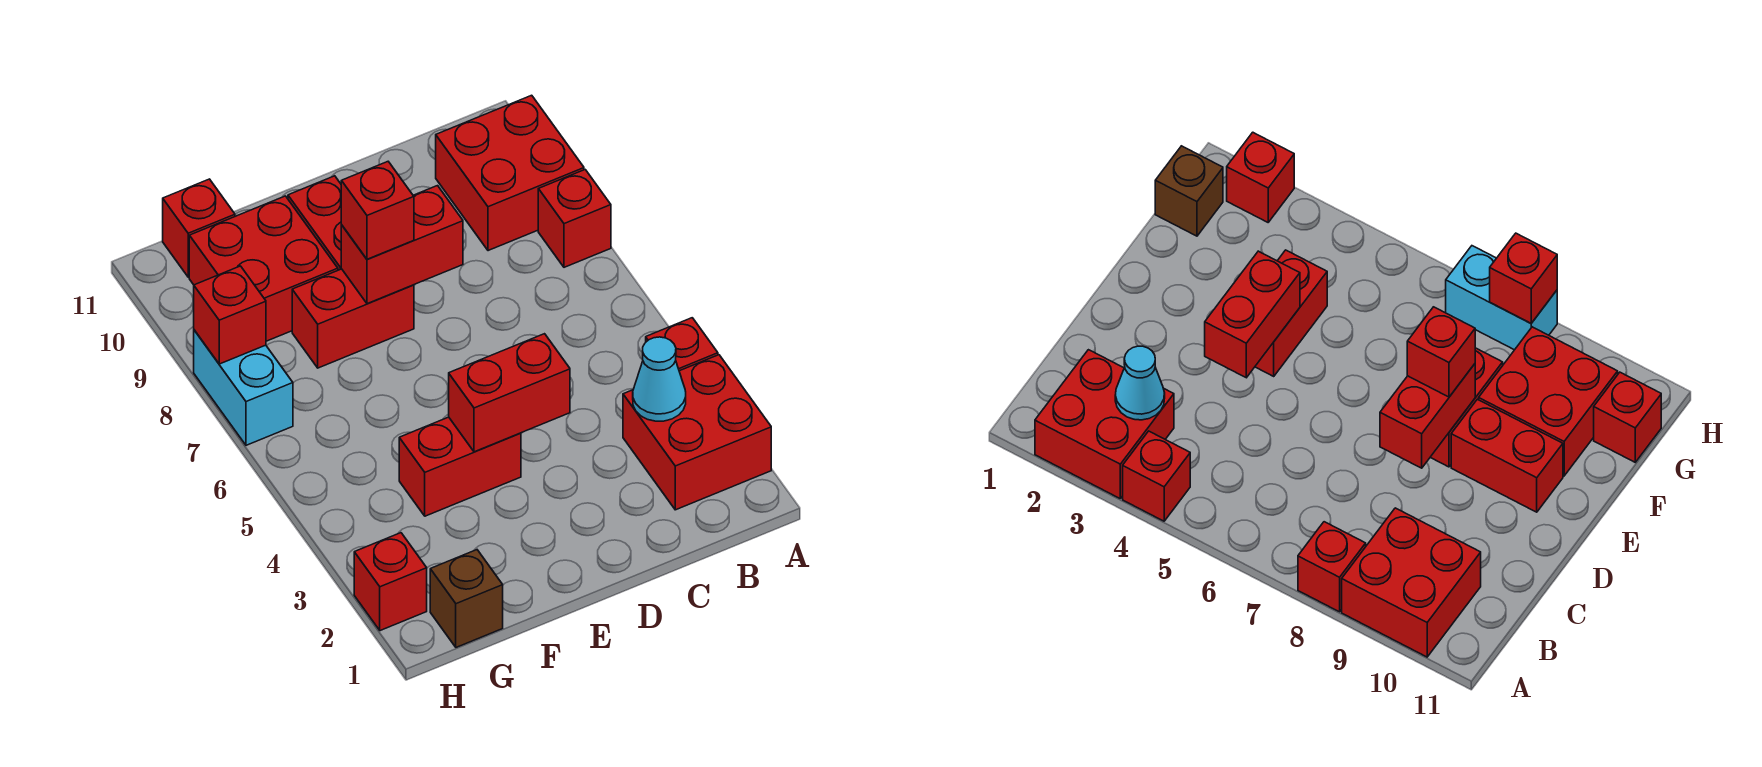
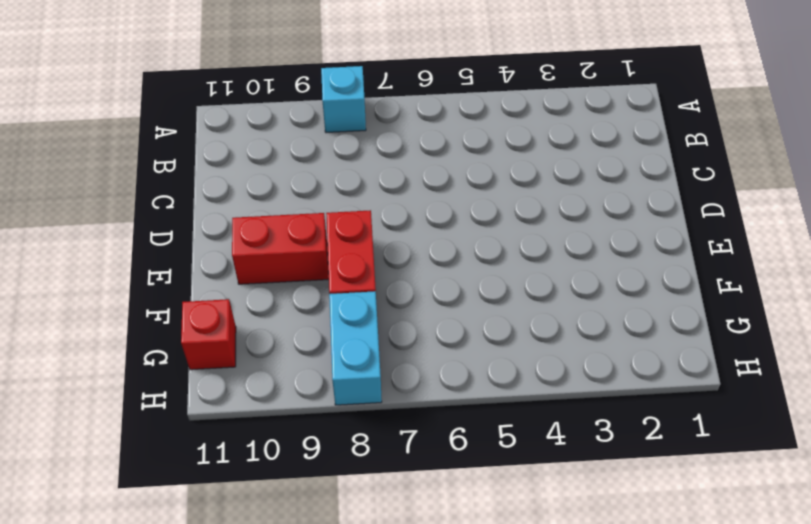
cyan brick A8 level 1 -> red brick A8 level 1
cyan brick G8:H8 level 1 -> cyan brick H7:H8 level 1
none -> red brick A2:B3 level 1
none -> red brick A4 level 1
none -> red brick A9:B10 level 1

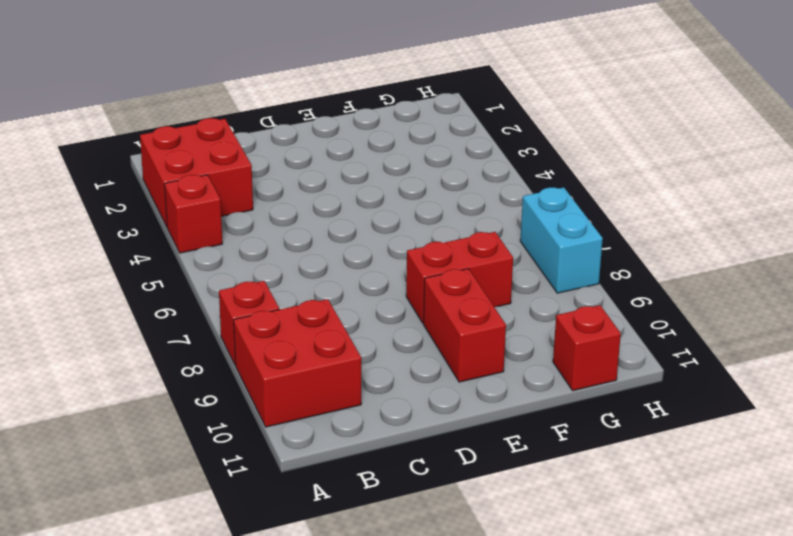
none -> red brick E4:F4 level 1
none -> red brick F9:G10 level 1
none -> brown brick G1 level 1

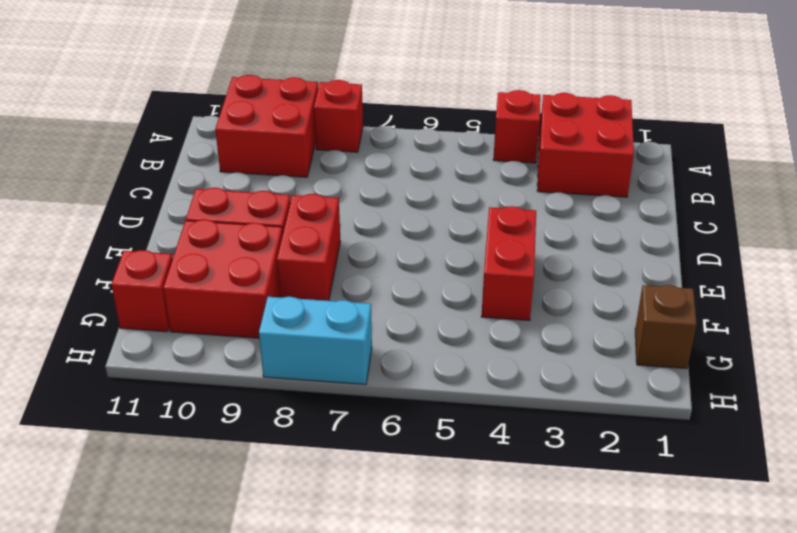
none -> red brick H2 level 1
none -> cyan cone B3 level 2
none -> red brick D4:E4 level 2

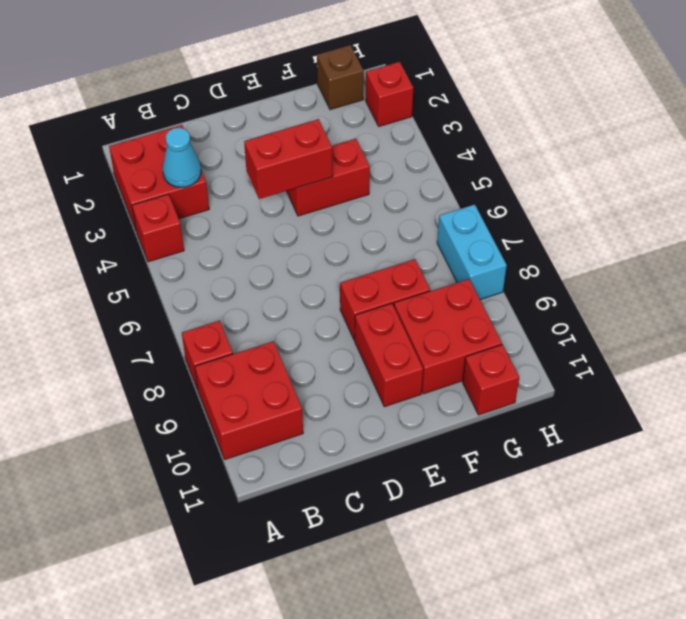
none -> red brick D8:E8 level 2
none -> red brick H8 level 2
none -> red brick E8 level 3

